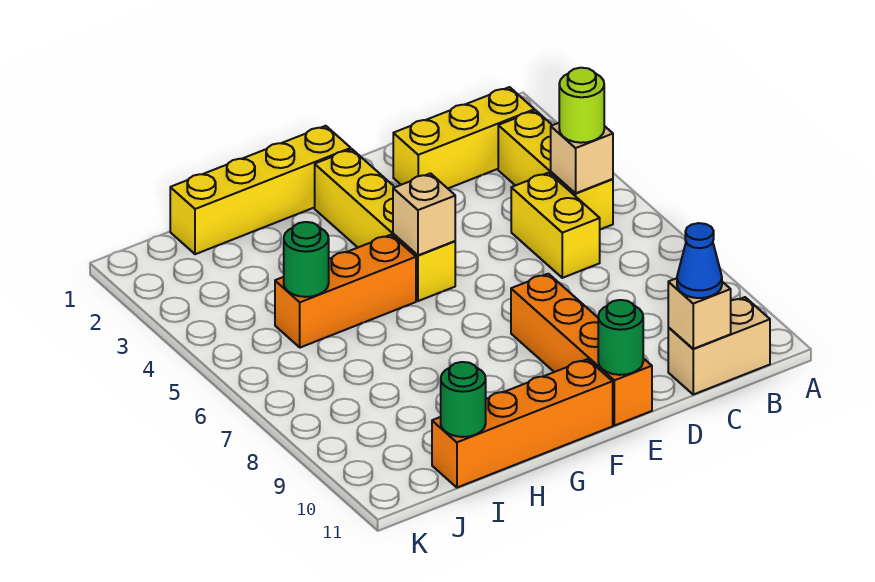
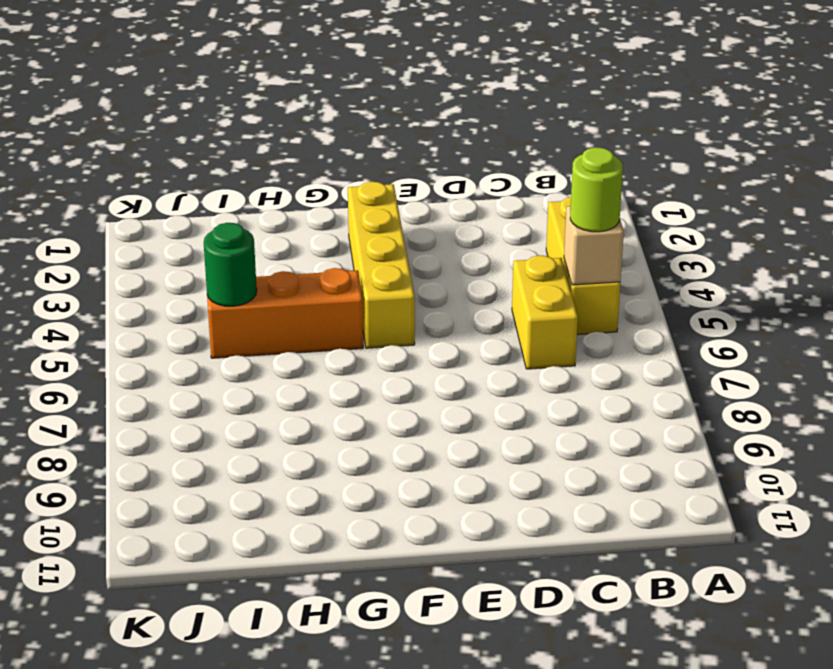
none -> yellow brick B2:D2 level 1
none -> tan brick B11:C11 level 1
none -> orange brick E8:E11 level 1

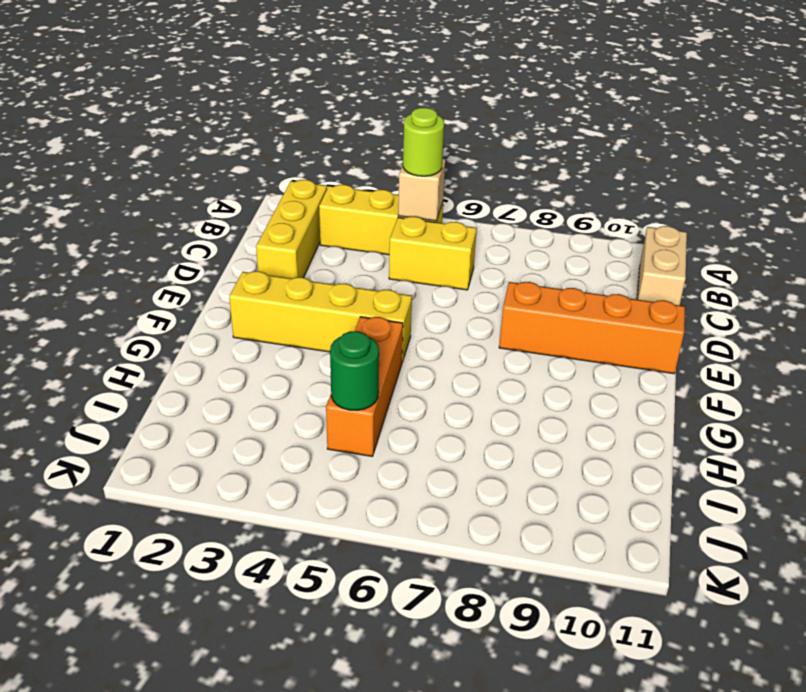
none -> yellow brick F1:I1 level 1
none -> orange brick F11:I11 level 1
none -> tan brick C11 level 2

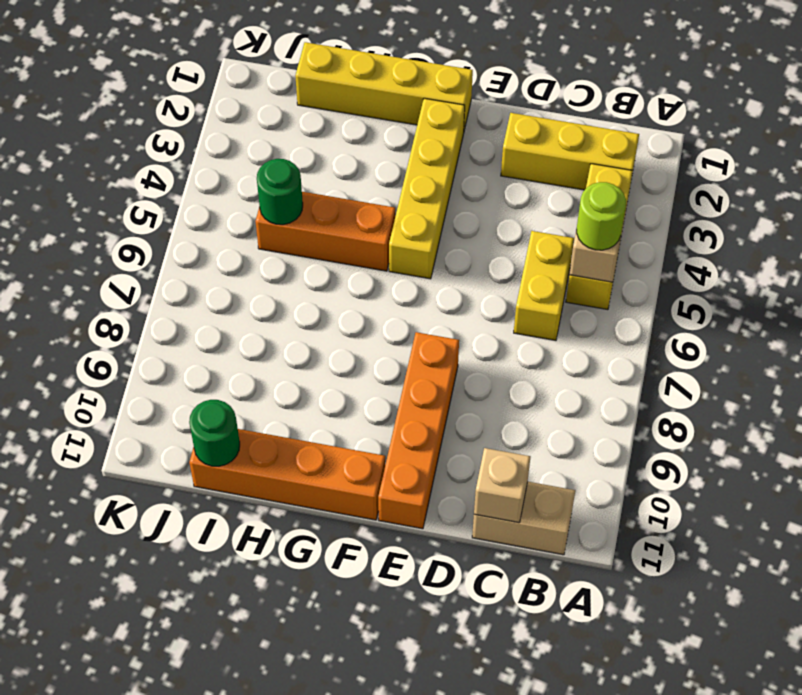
none -> green round brick E11 level 2
none -> tan brick F5 level 2
none -> blue cone C11 level 3

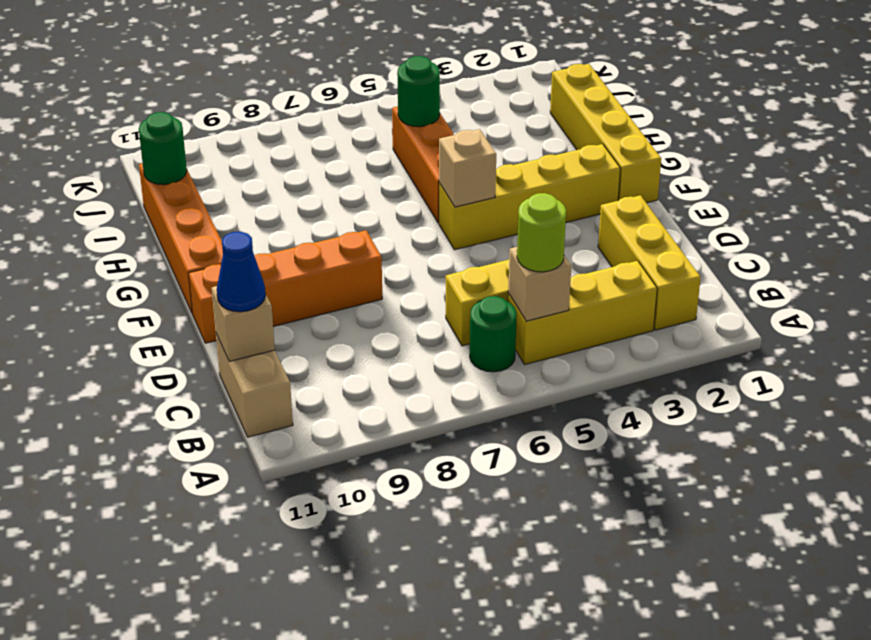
green round brick B6 level 1 -> green round brick E11 level 2

